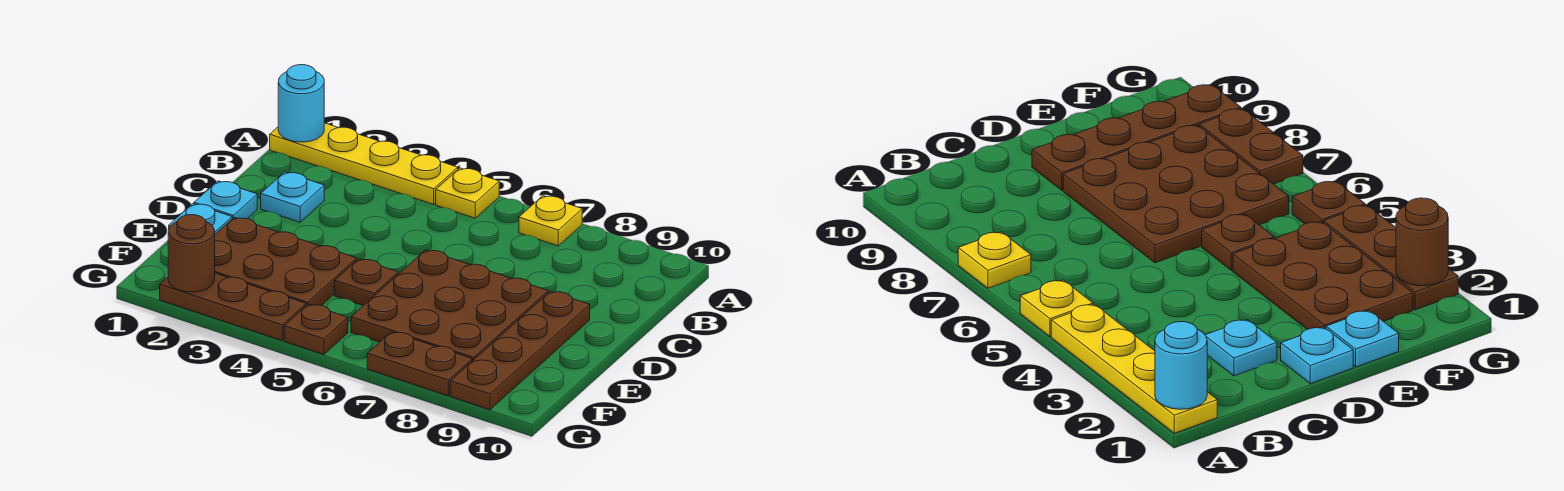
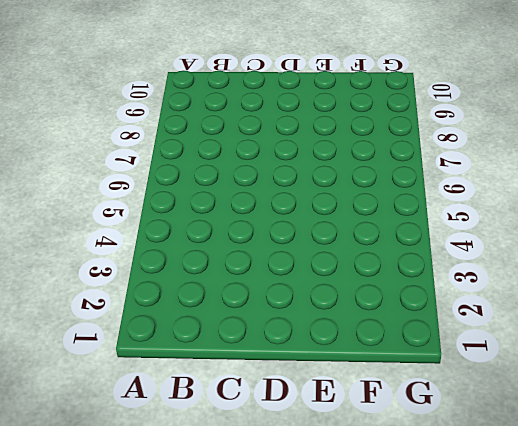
none -> yellow plate A1:A4 level 1
none -> yellow plate A5 level 1
none -> yellow plate A7 level 1

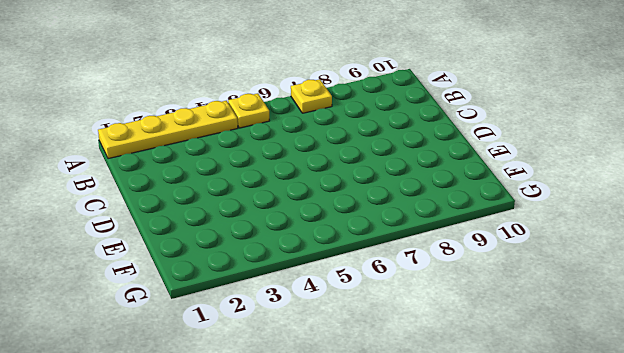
none -> cyan plate C2 level 1
none -> cyan plate D1 level 1
none -> brown plate D6:F8 level 1

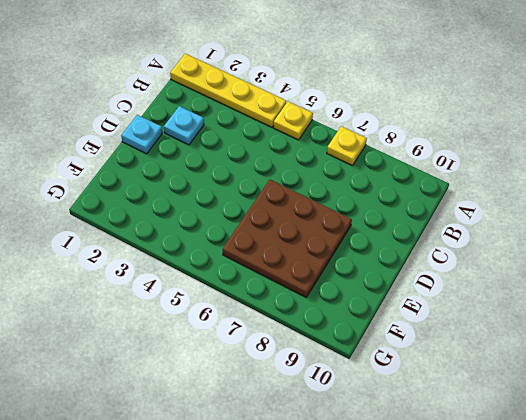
none -> brown plate D9:G9 level 1
none -> cyan plate E1 level 1
none -> brown plate E2:F4 level 1

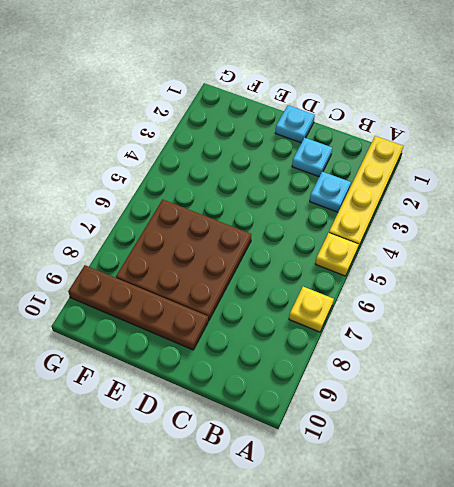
cyan plate B3 level 1 -> cyan plate E1 level 1
none -> brown plate E2:F4 level 1
none -> brown plate E5 level 1
none -> brown plate G2:G4 level 1

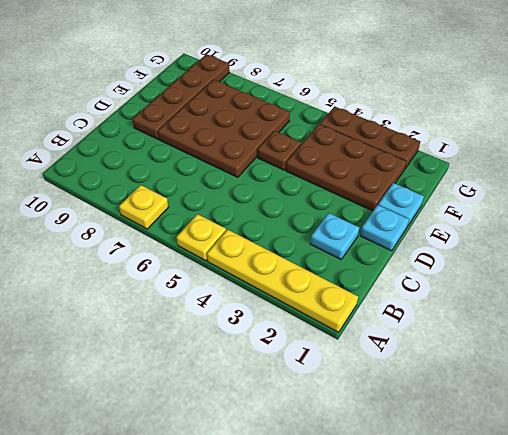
none -> brown plate G5 level 1
none -> brown plate G7:G8 level 1
none -> cyan round brick A1 level 2

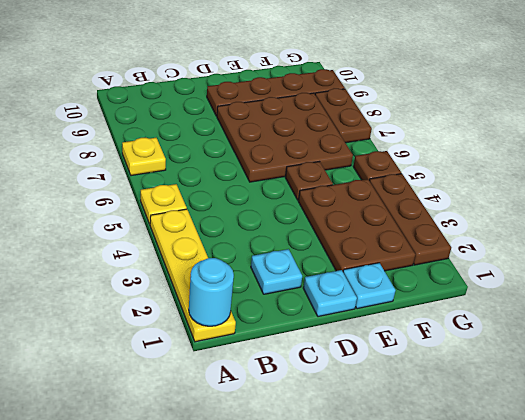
none -> brown round brick G2 level 2

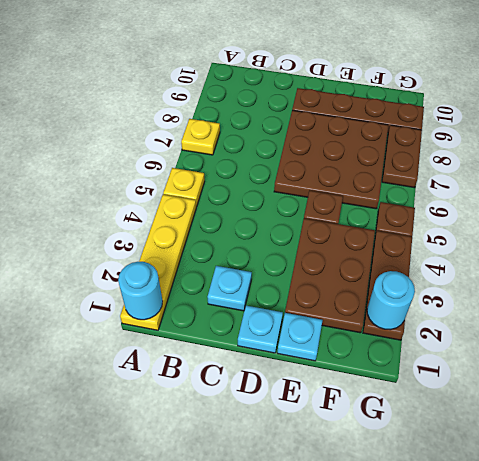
cyan round brick G2 level 2 -> brown round brick G2 level 2

